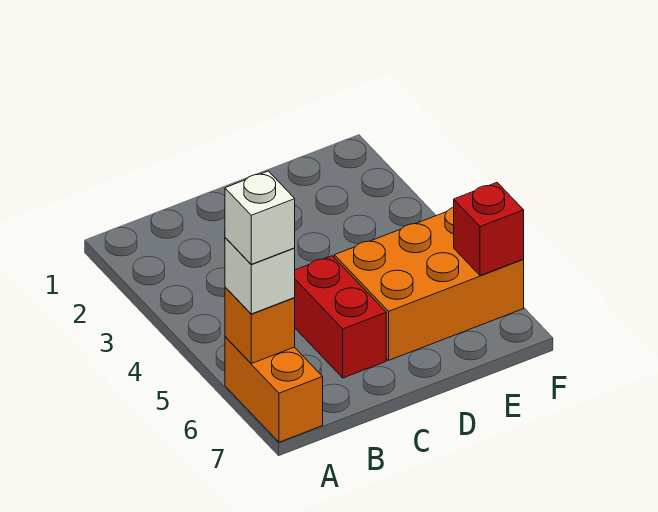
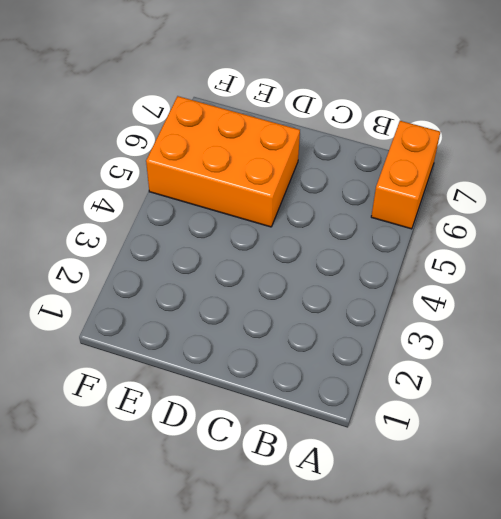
none -> red brick C5:C6 level 1
none -> orange brick A6 level 2

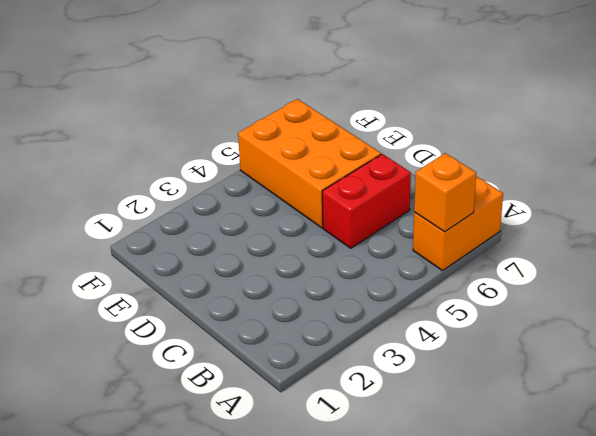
none -> red brick F6 level 2
none -> white brick A6 level 3

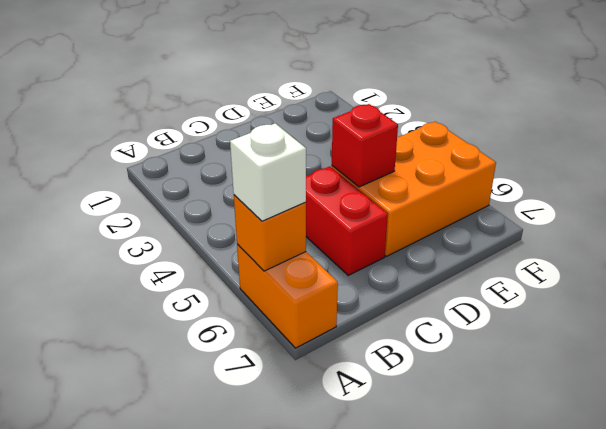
red brick D5 level 2 -> red brick F6 level 2
none -> white brick A6 level 4

